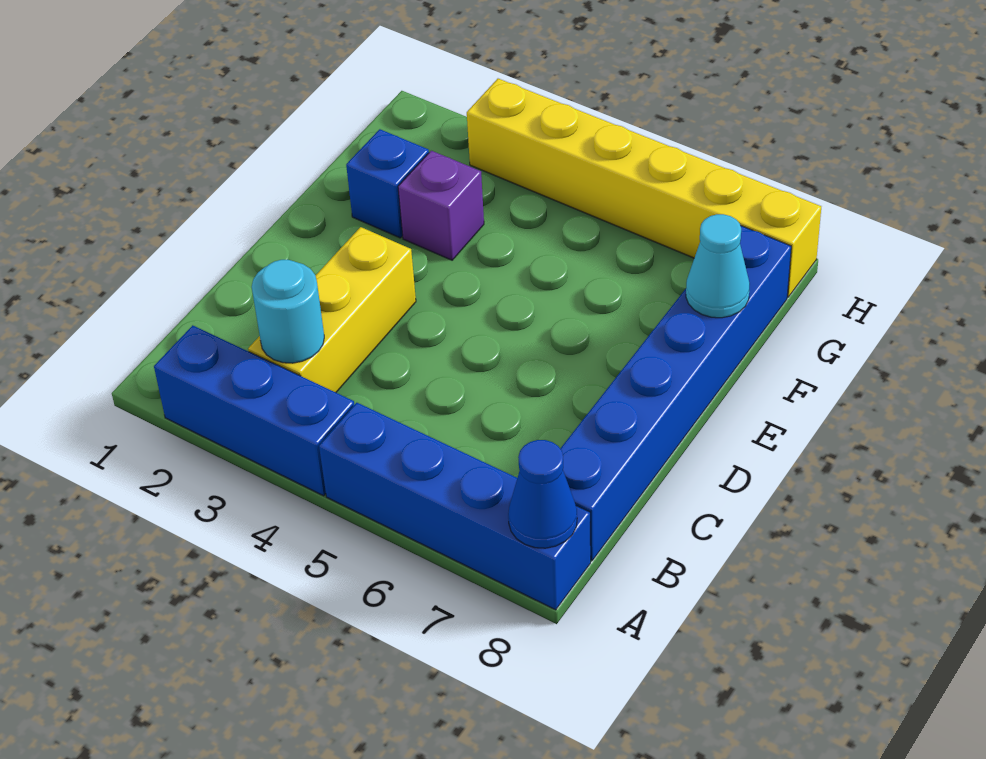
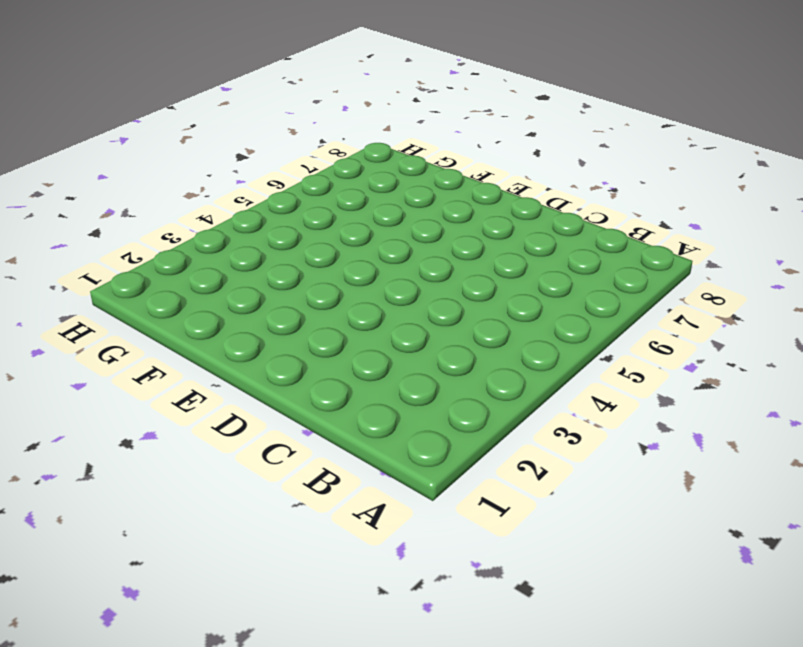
none -> blue brick A2:A4 level 1
none -> blue brick A5:A8 level 1

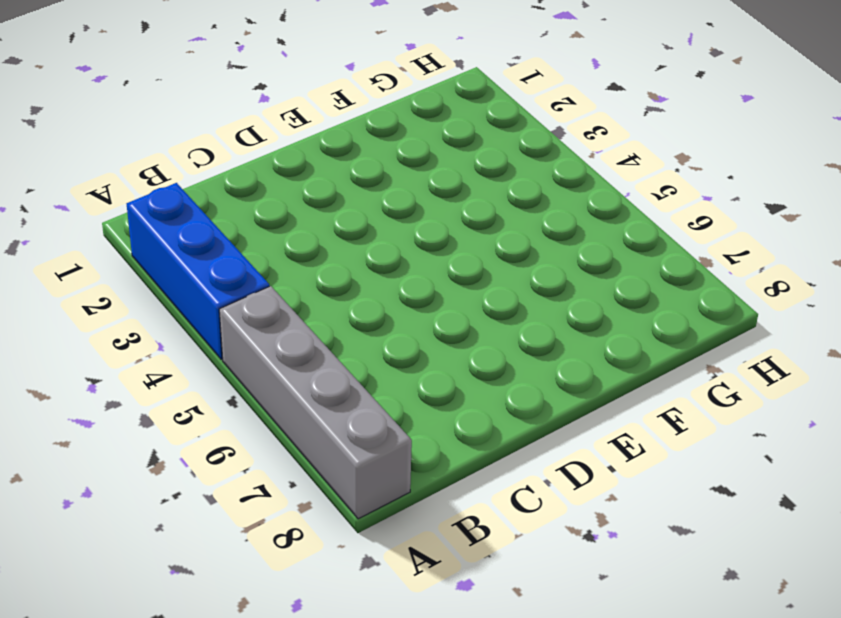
grey brick A5:A8 level 1 -> blue brick A5:A8 level 1
none -> yellow brick B3:D3 level 1
none -> blue brick B8:G8 level 1

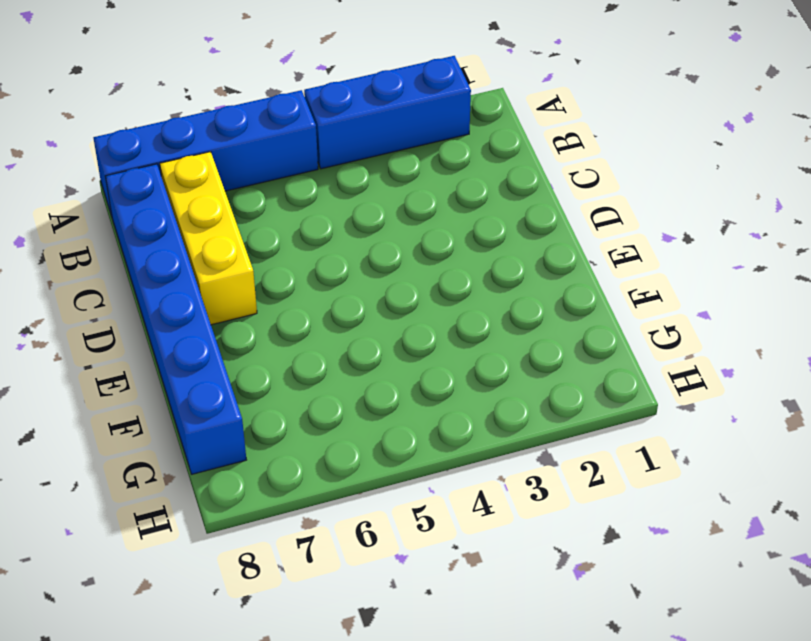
yellow brick B7:D7 level 1 -> yellow brick B3:D3 level 1
none -> blue brick F2 level 1
none -> purple brick F3 level 1

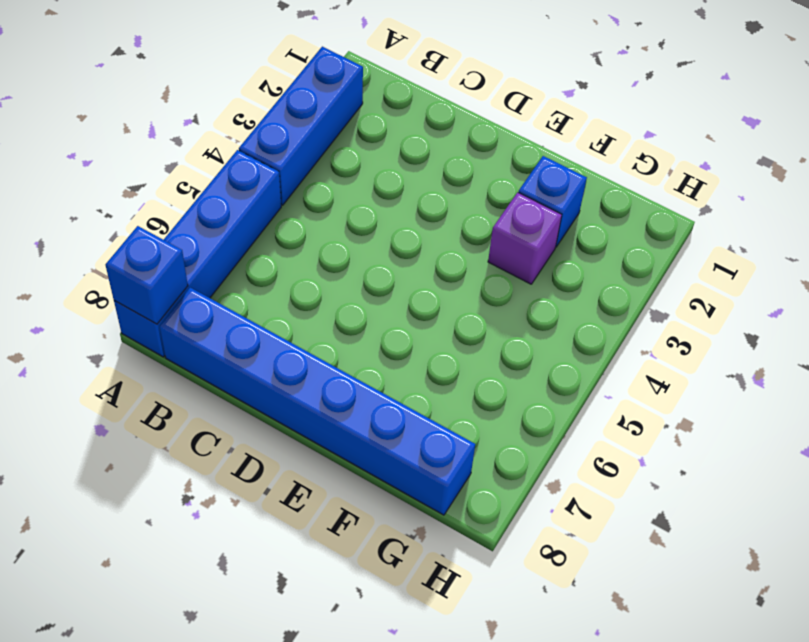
blue brick A8 level 2 -> blue cone A8 level 2
none -> yellow brick B3:D3 level 1
none -> yellow brick H3:H8 level 1

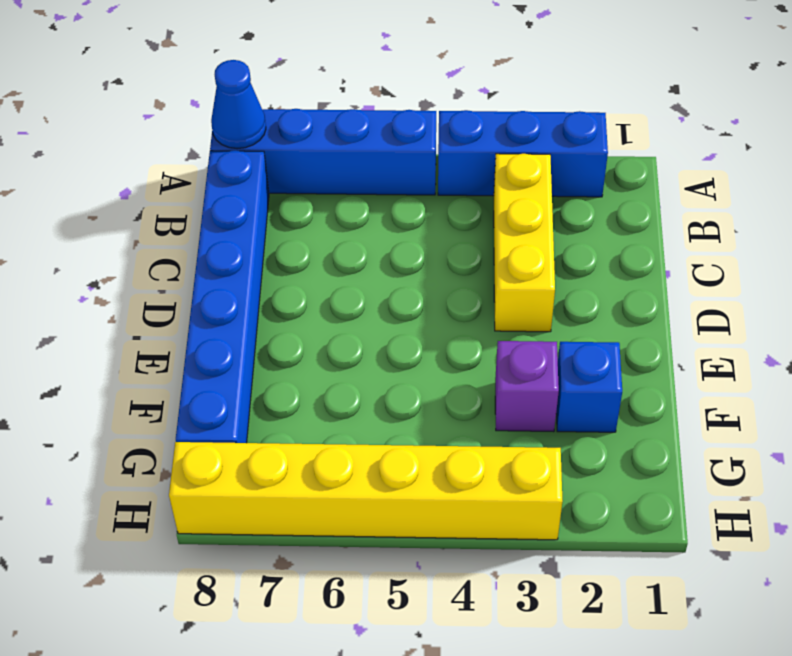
none -> cyan round brick B3 level 2
none -> cyan cone F8 level 2

